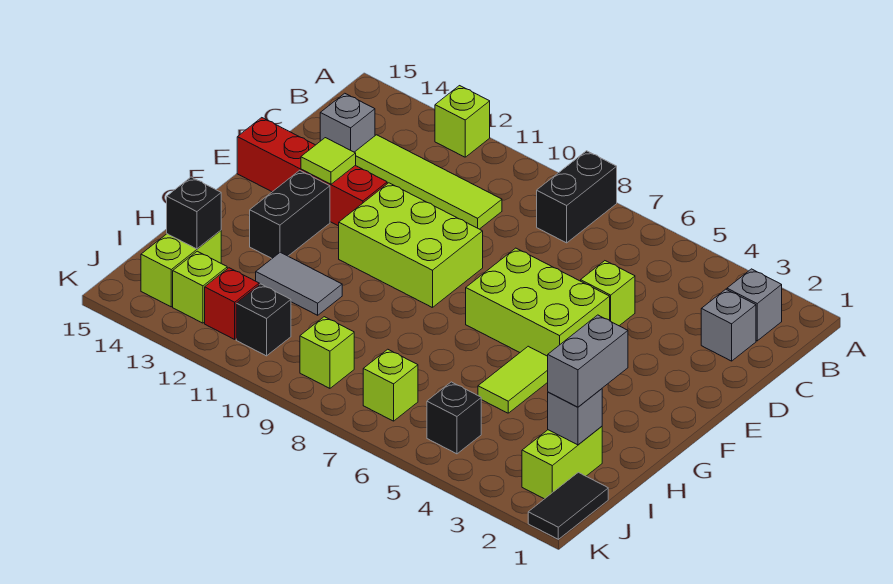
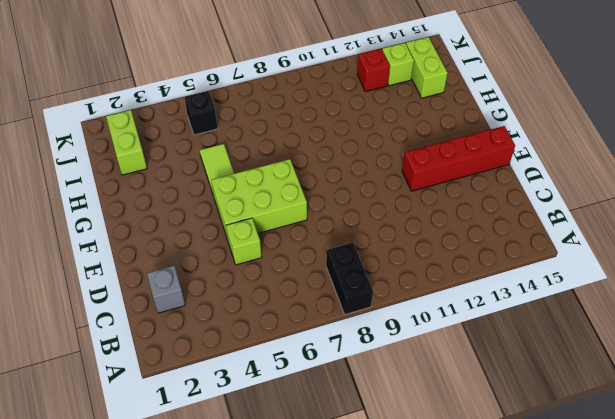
none -> lime brick A12 level 1
none -> grey brick B2 level 1
none -> lime tile C10:C13 level 1

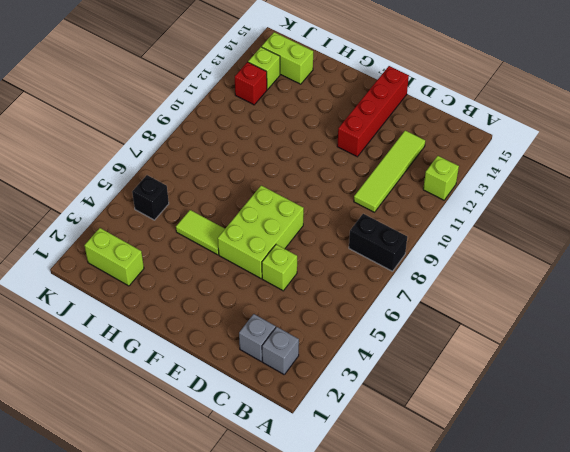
none -> grey brick C14 level 1
none -> lime brick E9:F11 level 1
none -> black brick F13:G13 level 1

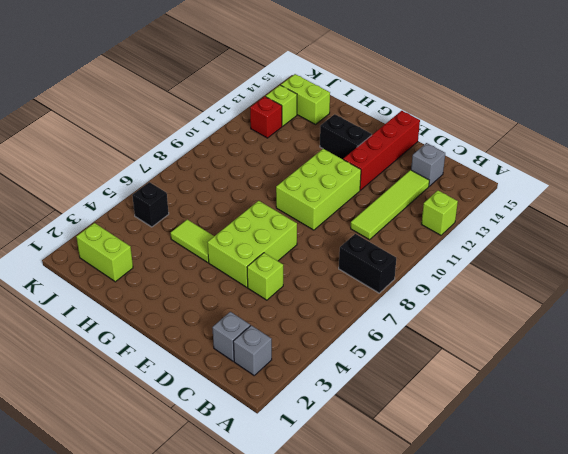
none -> grey tile H11:H12 level 1
none -> black tile J1:K1 level 1
none -> lime brick J7 level 1

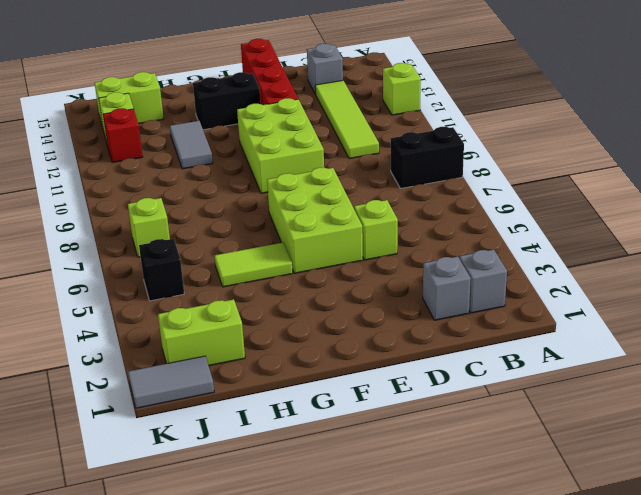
grey tile J1:K1 level 1 -> black tile J1:K1 level 1
none -> lime brick J9 level 1
none -> black brick J11 level 1
none -> lime tile E13 level 2

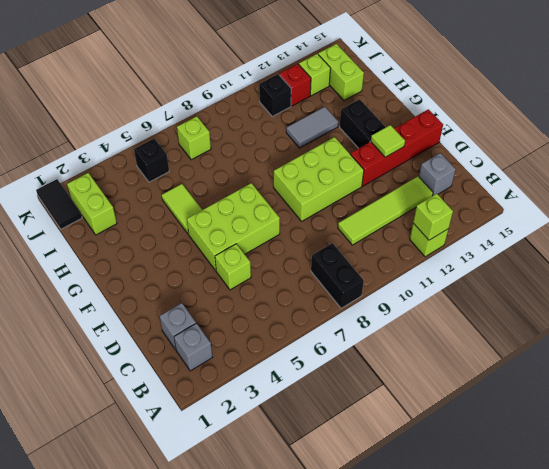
lime brick A12 level 2 -> lime brick J9 level 1
none -> grey brick I2 level 2
none -> black brick I14 level 2
none -> grey brick H2:I2 level 3

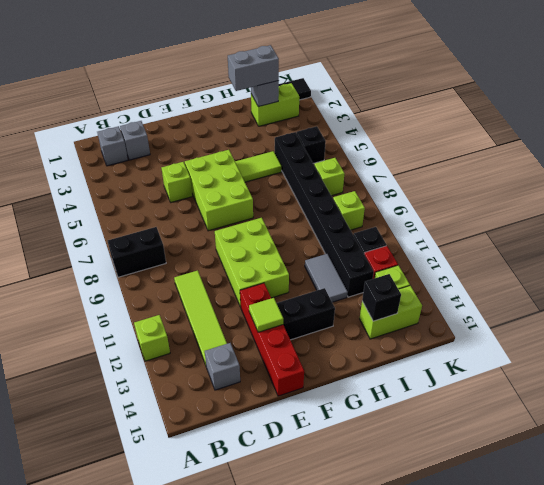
black brick I5:I12 level 1 -> none

